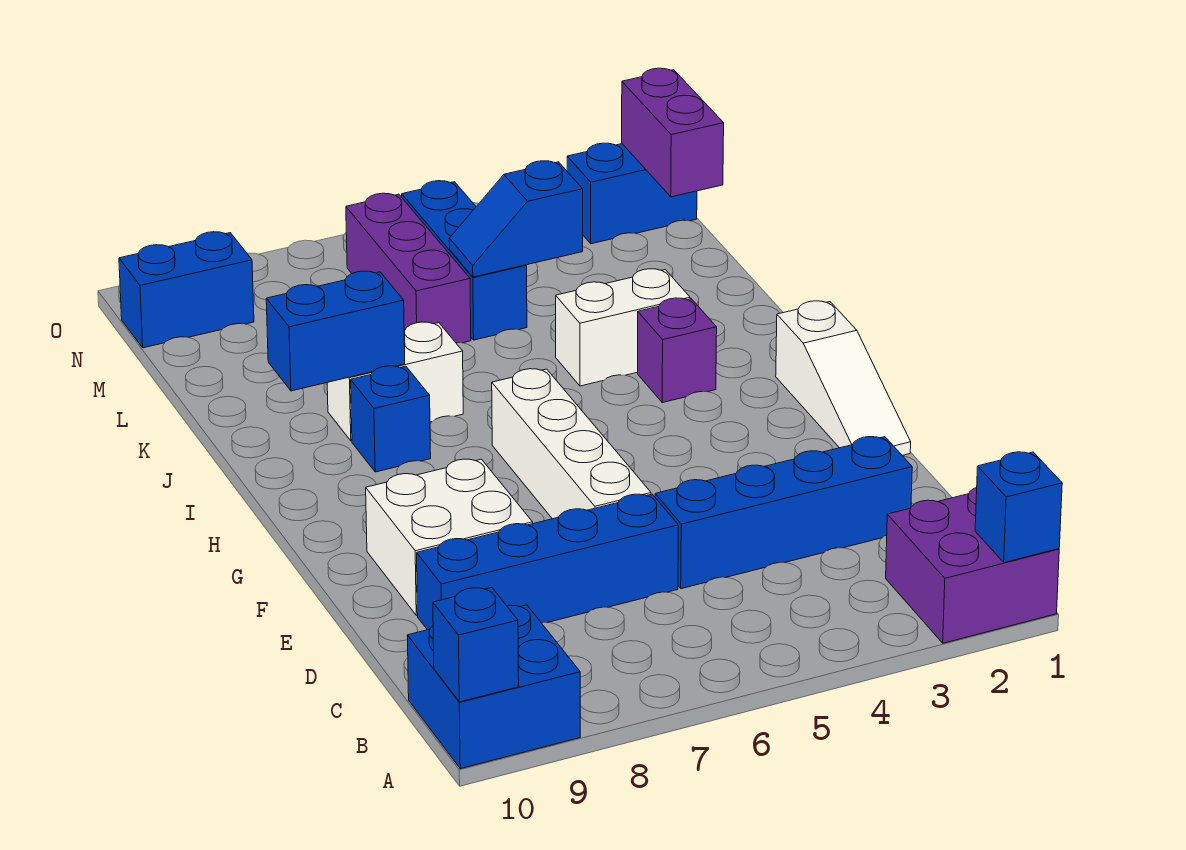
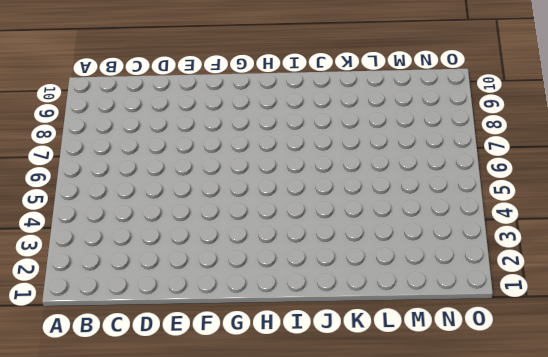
none -> purple brick A1:B2 level 1
none -> blue brick A9:B10 level 1
none -> blue brick D2:D5 level 1

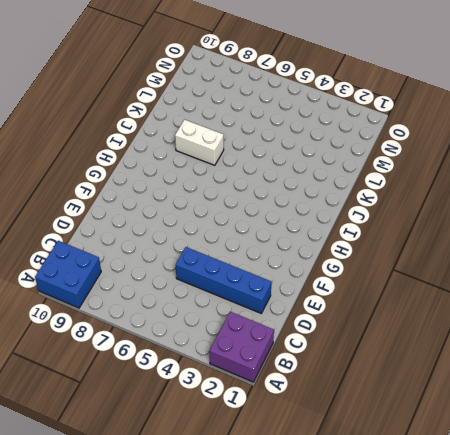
none -> blue brick D6:D9 level 1
none -> white brick E6:H6 level 1
none -> white brick E8:F9 level 1

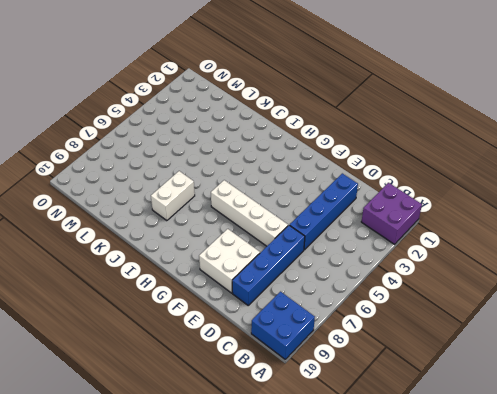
none -> white slope F1:H1 level 1 top H
none -> purple brick I3 level 1
none -> blue brick I8 level 1

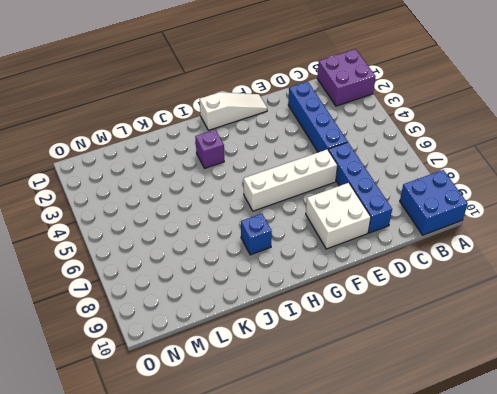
none -> white brick J3:J4 level 1
none -> white brick J7:J8 level 1
none -> blue brick L5:N5 level 1

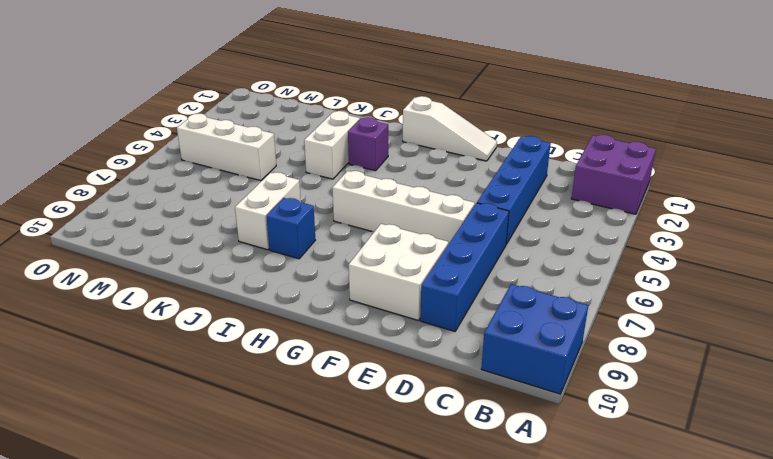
white brick L5:N5 level 1 -> blue brick L5:N5 level 1
none -> purple brick L6:N6 level 1
none -> blue brick N1:N2 level 1
none -> blue brick N9:N10 level 1

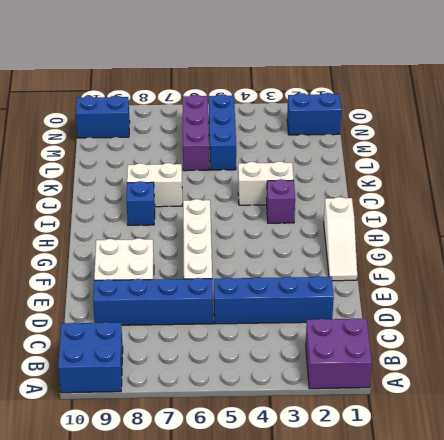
none -> blue brick A1 level 2
none -> blue brick A10 level 2
none -> blue brick J8:J9 level 2

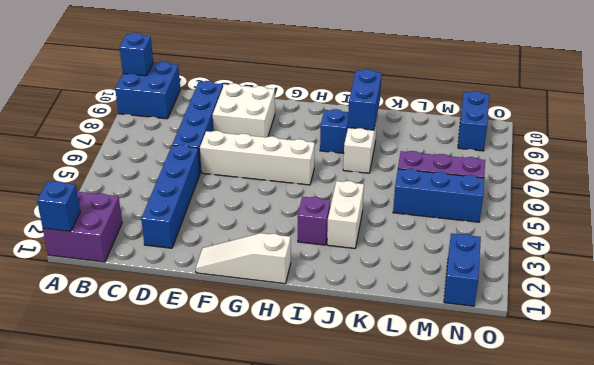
none -> blue slope L4:L5 level 2 top 4
none -> purple brick M1:N1 level 2

